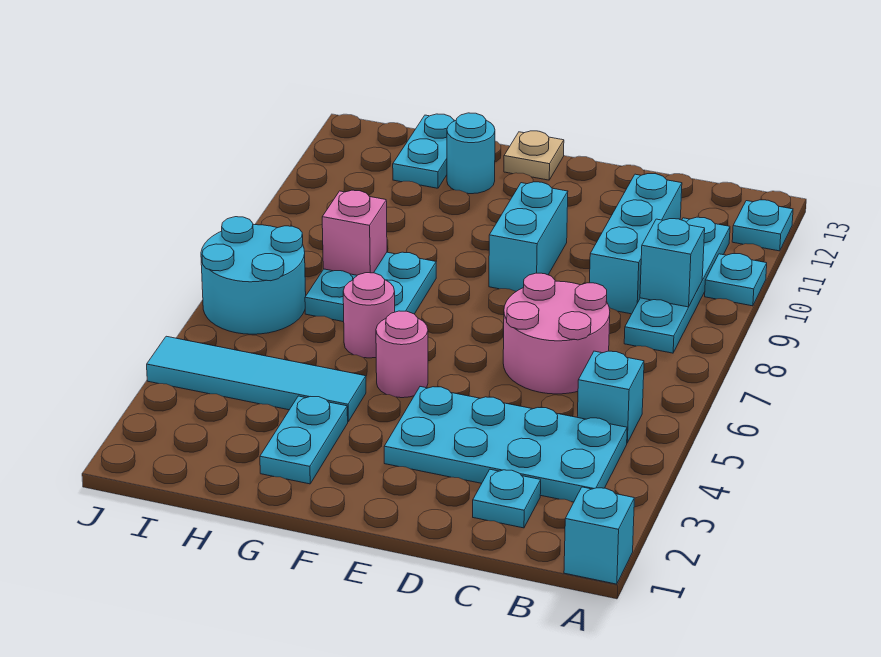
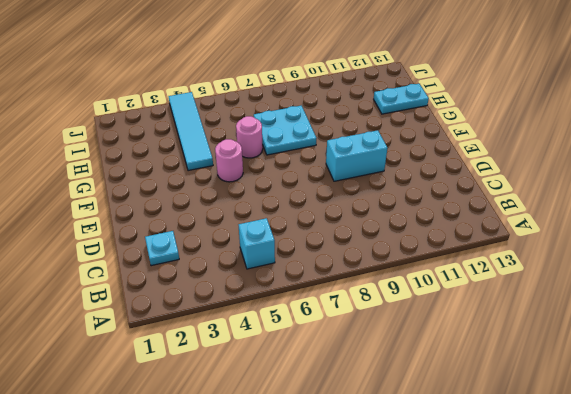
none -> cyan brick A1 level 1
none -> cyan plate A10 level 1
none -> cyan plate A12 level 1

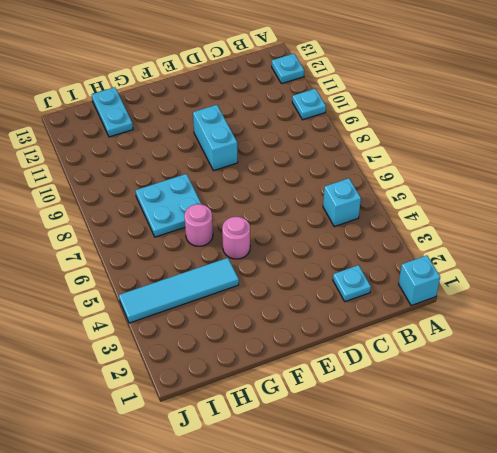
none -> cyan plate B3:E4 level 1
none -> cyan plate B8:B11 level 1
none -> pink round brick C6:D7 level 1

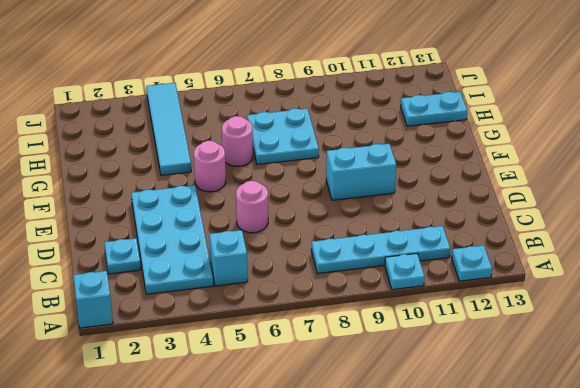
pink round brick D6 level 1 -> pink round brick C6:D7 level 1
none -> cyan brick C9:C11 level 1
none -> tan plate F13 level 1
none -> cyan plate G2:G3 level 1

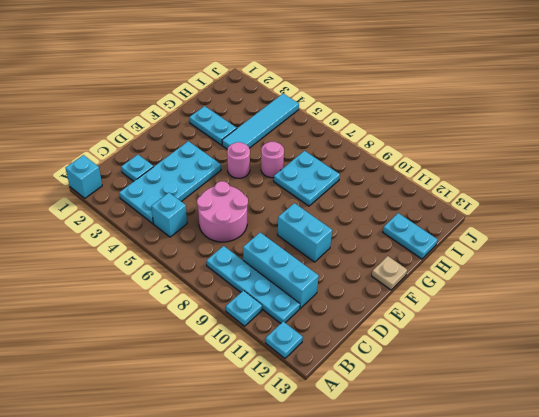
none -> cyan round brick G12 level 1
none -> cyan round brick I6:J7 level 1
none -> cyan brick B9 level 2

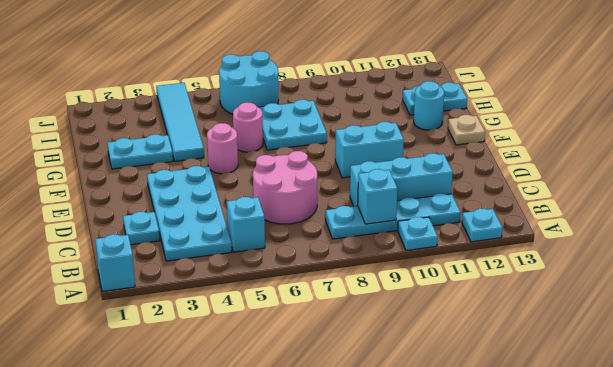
none -> pink brick H8 level 2

